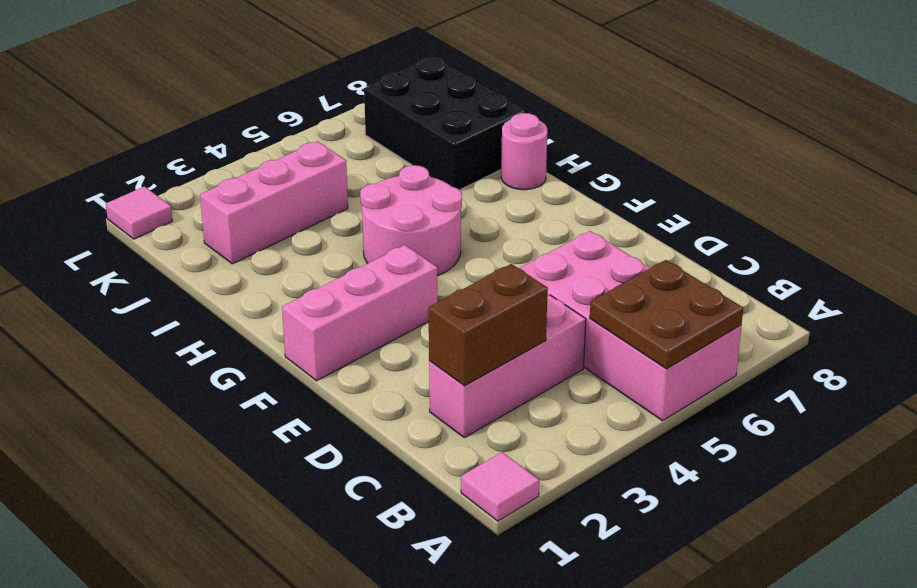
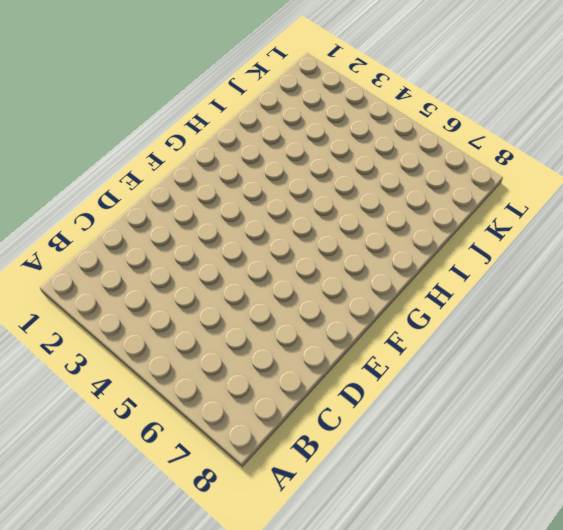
none -> pink tile A1 level 1
none -> pink brick A5:D6 level 1

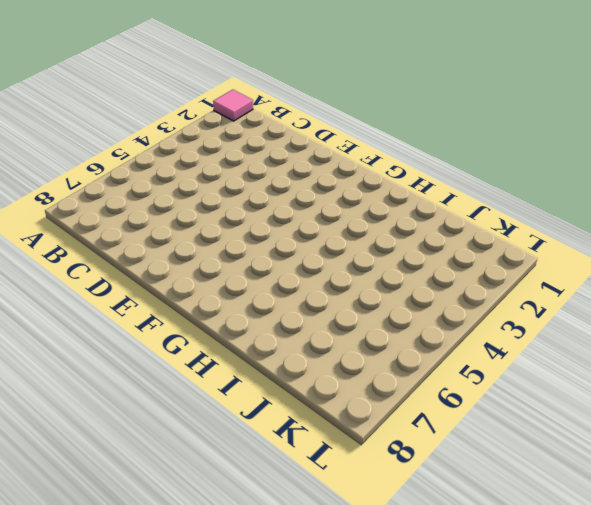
none -> pink brick A5:D6 level 1
none -> pink brick C2:C4 level 1

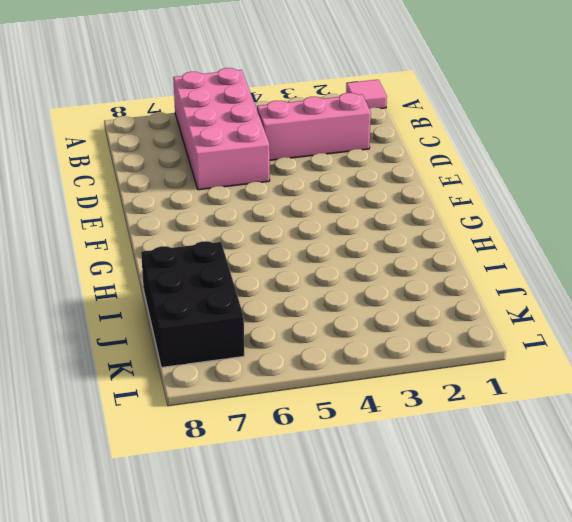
none -> pink brick F1:F3 level 1
none -> pink round brick G4:H5 level 1

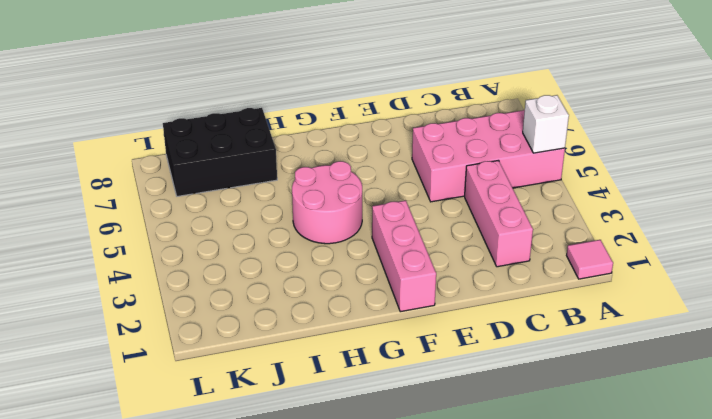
white brick A5 level 2 -> brown plate A5:B6 level 2
none -> pink round brick H8 level 1
none -> pink brick J2:J4 level 1

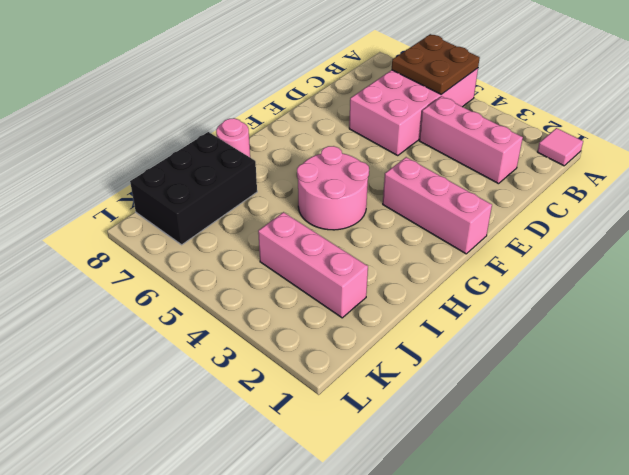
none -> pink tile L1 level 1
none -> brown brick C2:C3 level 2

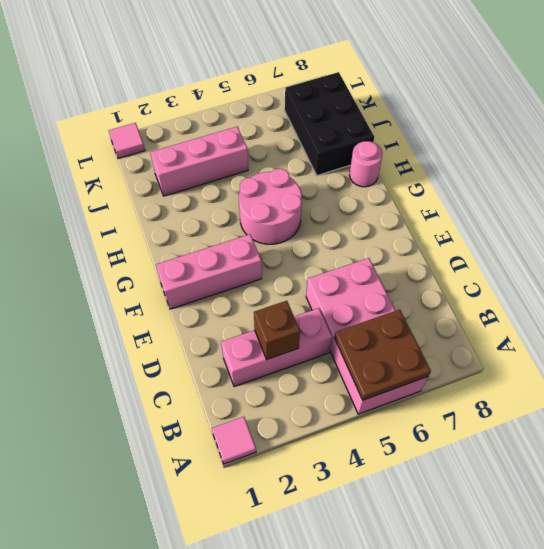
brown brick C3 level 2 -> brown brick C2:C3 level 2

